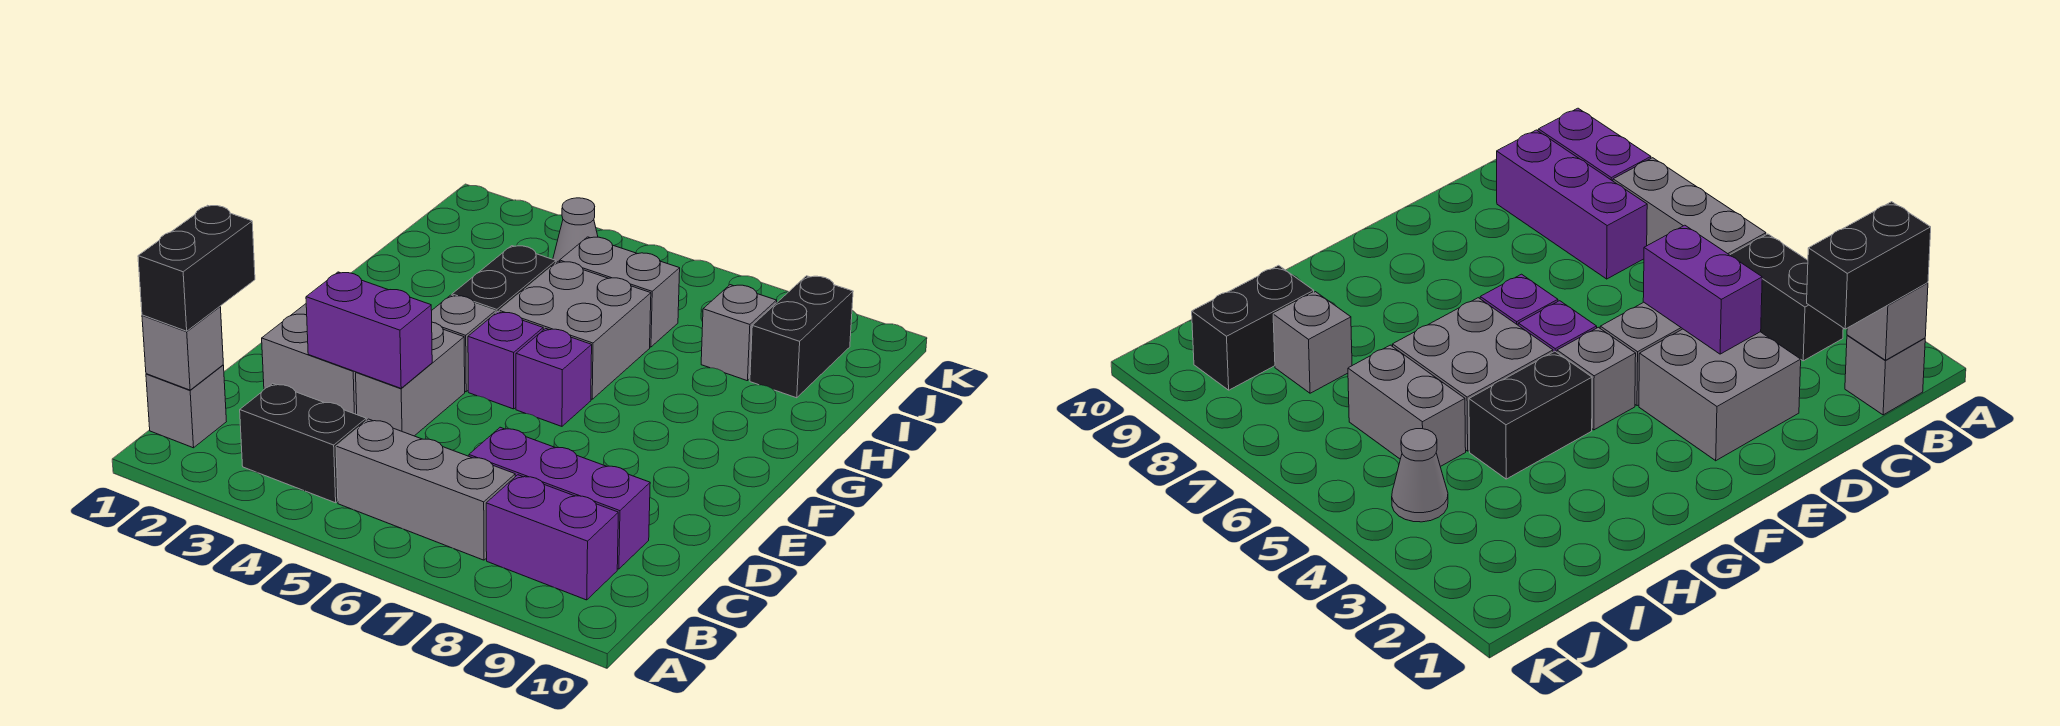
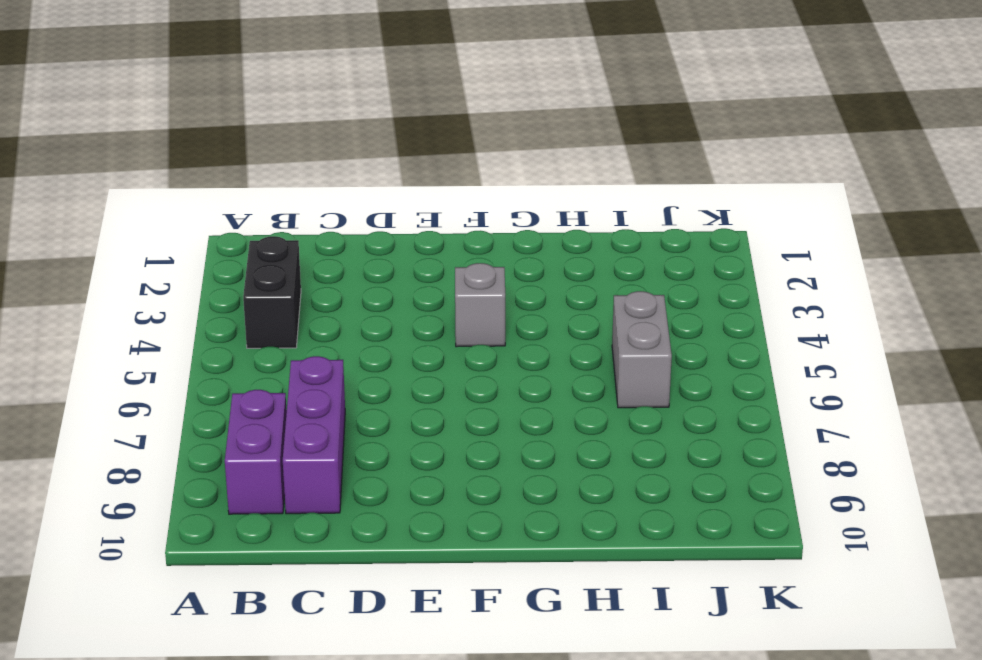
none -> grey brick B1 level 1
none -> grey brick B5:B7 level 1
none -> grey brick D2:E3 level 1

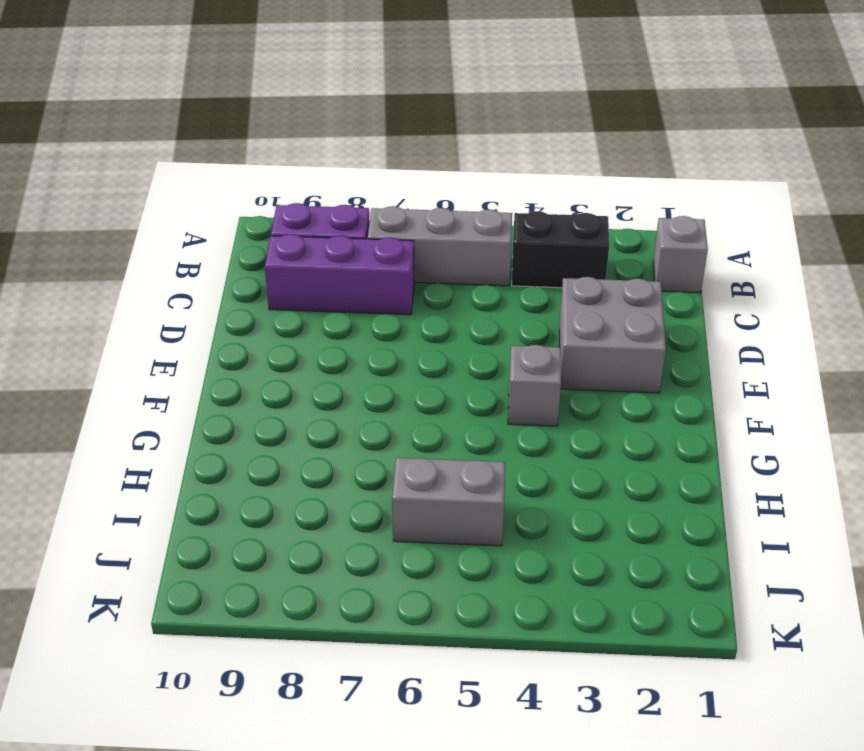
none -> grey brick D4:E4 level 1
none -> purple brick F5 level 1
none -> purple brick F6 level 1

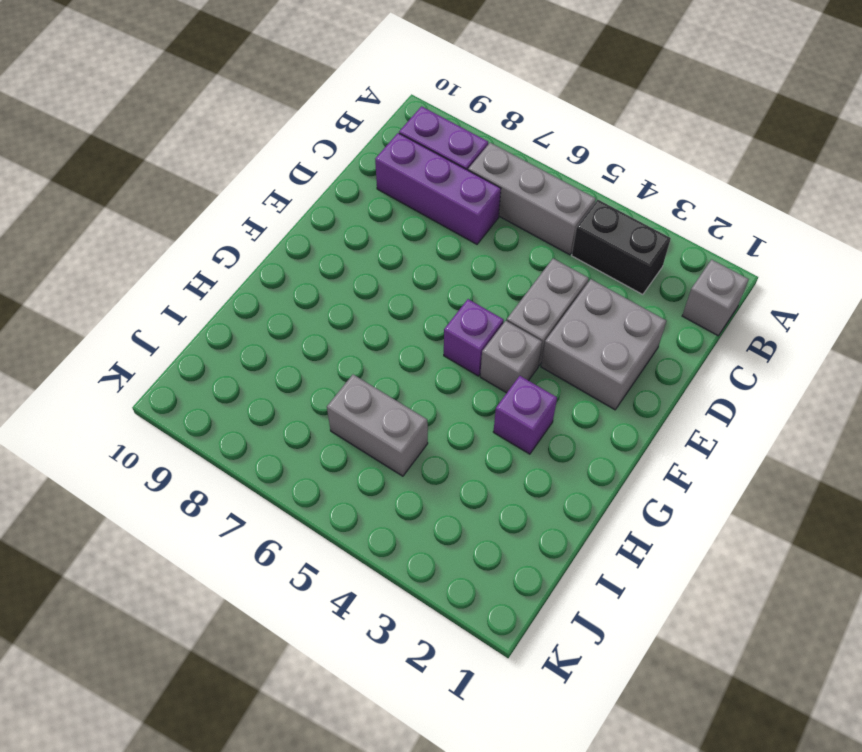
purple brick G3 level 1 -> purple brick F6 level 1
none -> black brick G4:H4 level 1
none -> grey brick G5:H6 level 1
none -> grey brick I8 level 1

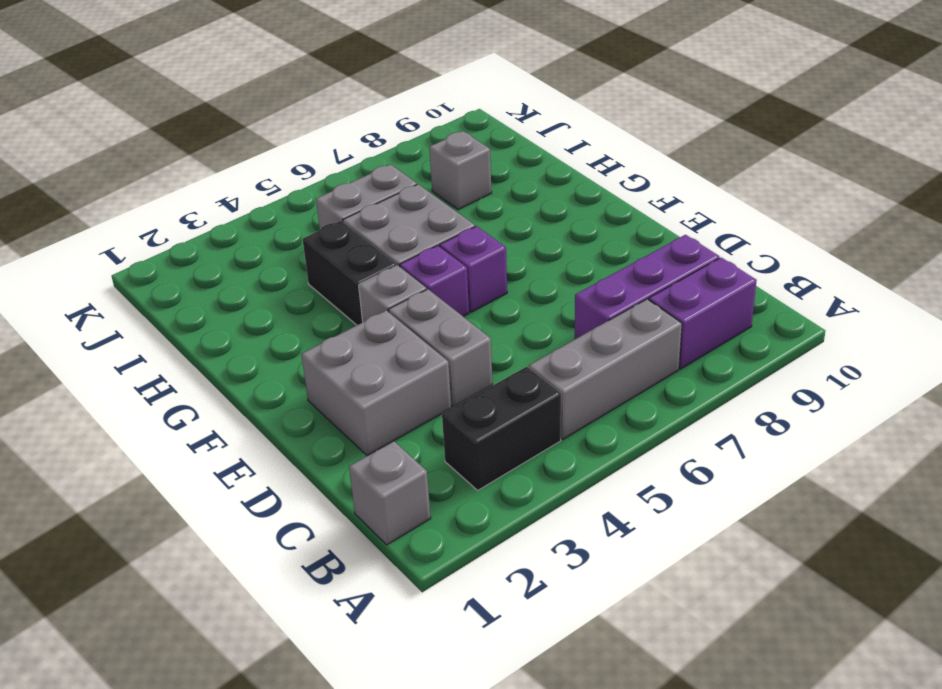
none -> black brick I9:J9 level 1
none -> grey cone J4 level 1
none -> grey brick B1 level 2

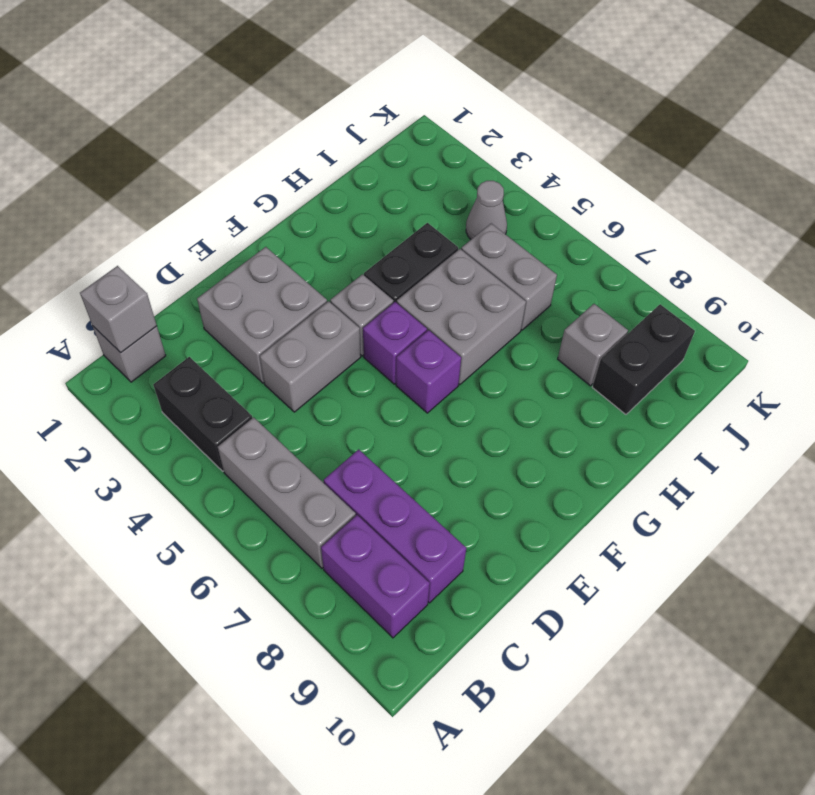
none -> purple brick D3:D4 level 2
none -> black brick B1:C1 level 3

